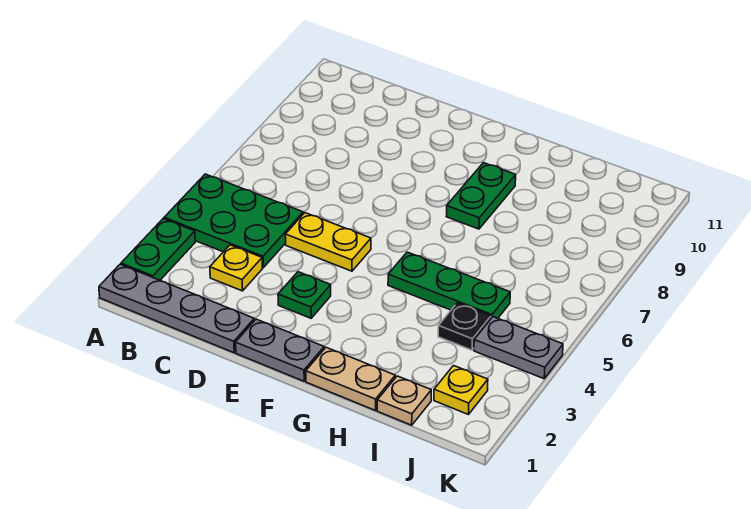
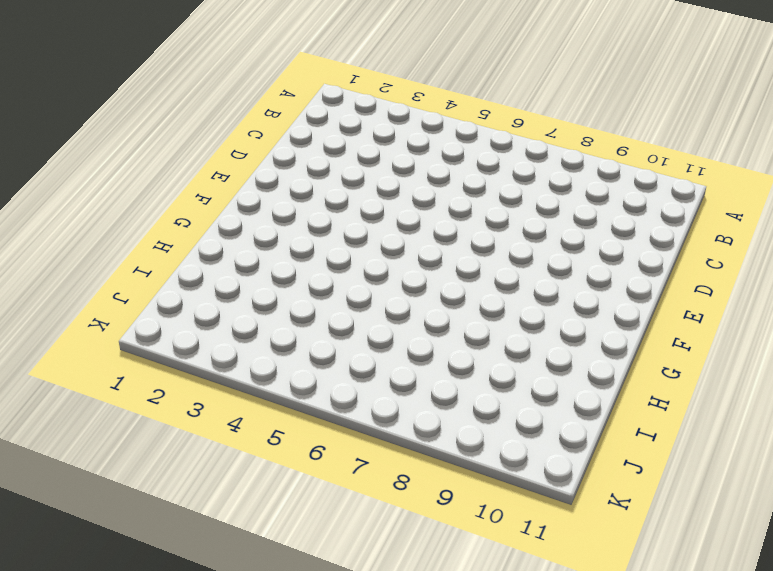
none -> grey plate A1:D1 level 1
none -> green plate A2:A3 level 1
none -> green plate A4:C5 level 1

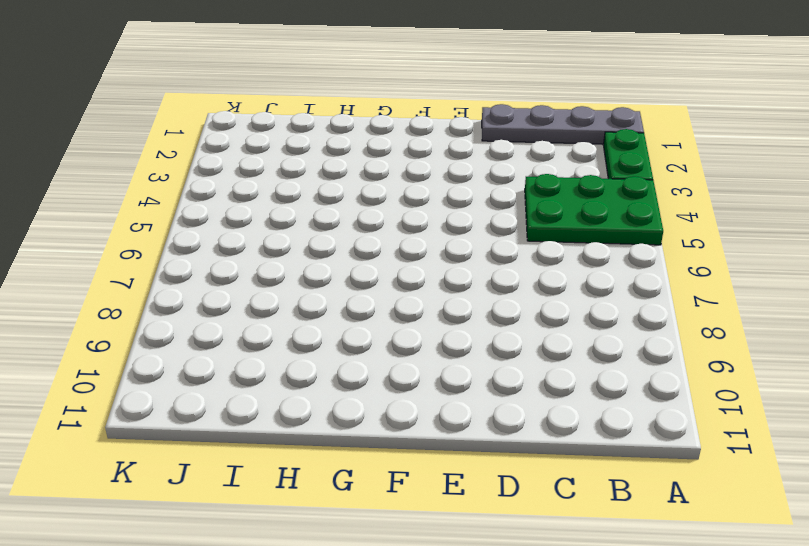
none -> yellow plate C3 level 1
none -> yellow plate D5:E5 level 1
none -> grey plate E1:F1 level 1

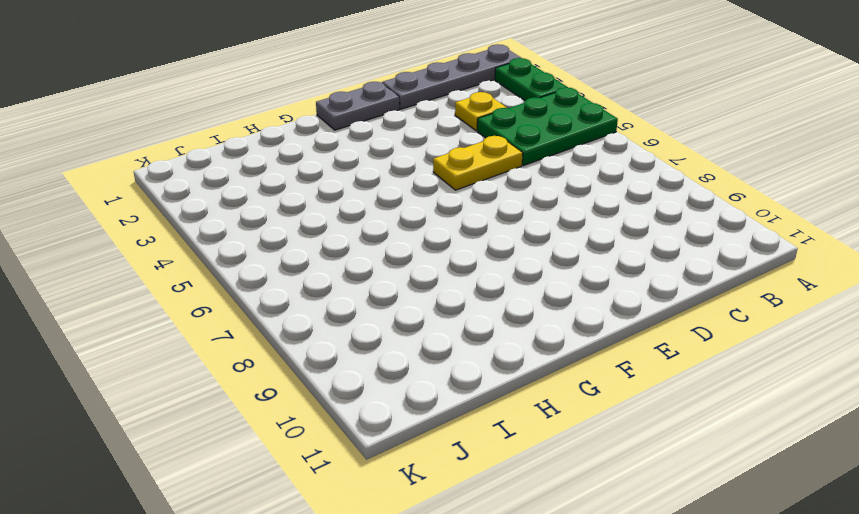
none -> green plate E3 level 1
none -> tan plate G1:H1 level 1
none -> green plate G5:I5 level 1

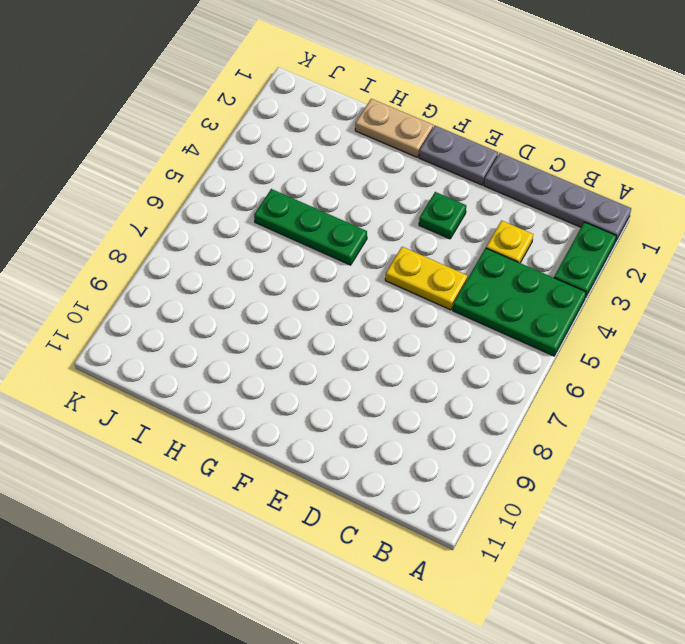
none -> green plate G8:G9 level 1
none -> tan plate I1 level 1
none -> black plate I4 level 1

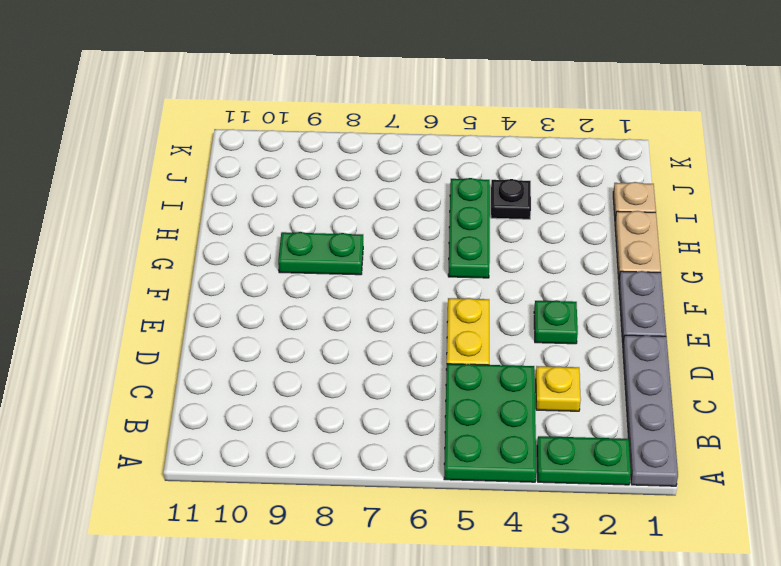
none -> yellow plate J2 level 1
none -> grey plate J4:K4 level 1

